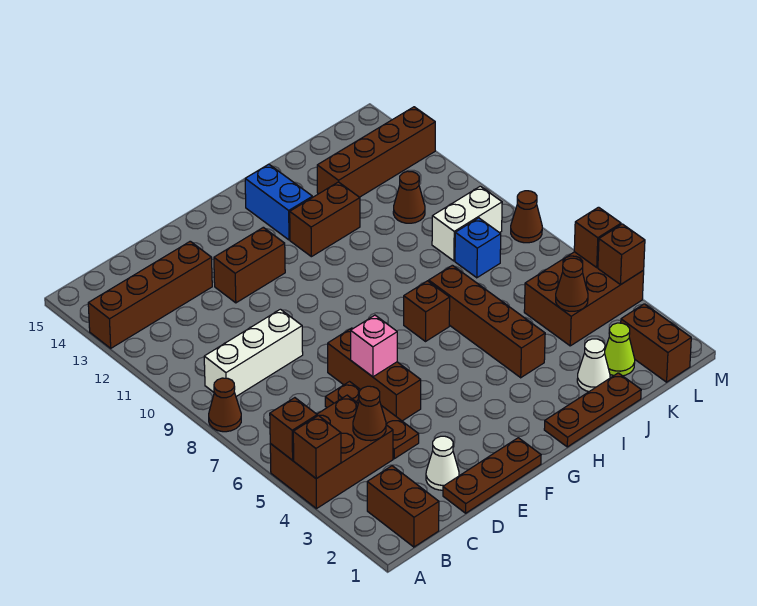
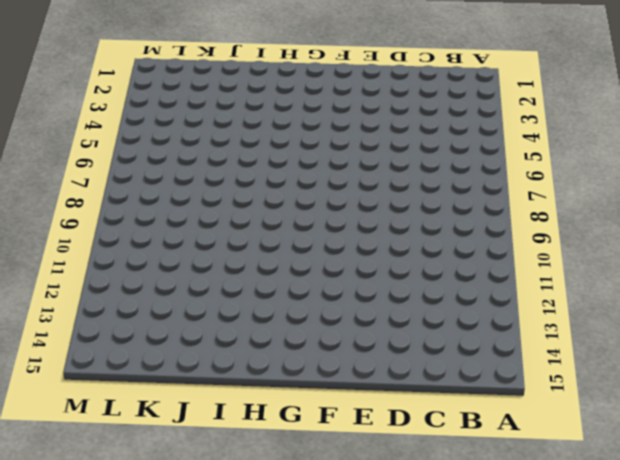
none -> brown brick A4:C5 level 1
none -> brown cone A8 level 1
none -> brown brick A13:D13 level 1
none -> brown brick B1:B2 level 1

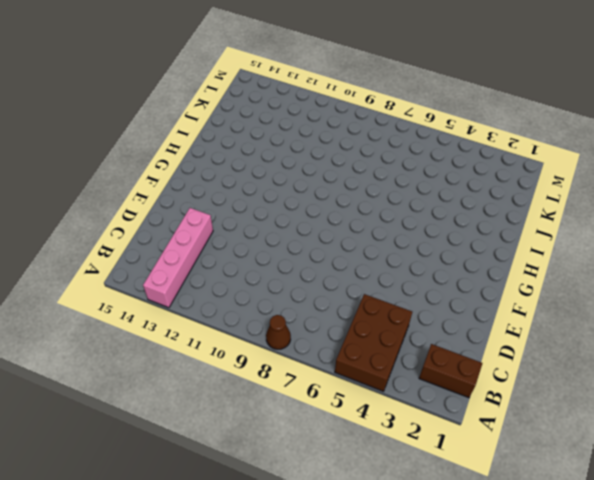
pink brick A13:D13 level 1 -> brown brick A13:D13 level 1
none -> white brick B9:D9 level 1
none -> brown plate D1:F1 level 1
none -> white cone D2 level 1
none -> brown plate D4:D6 level 1

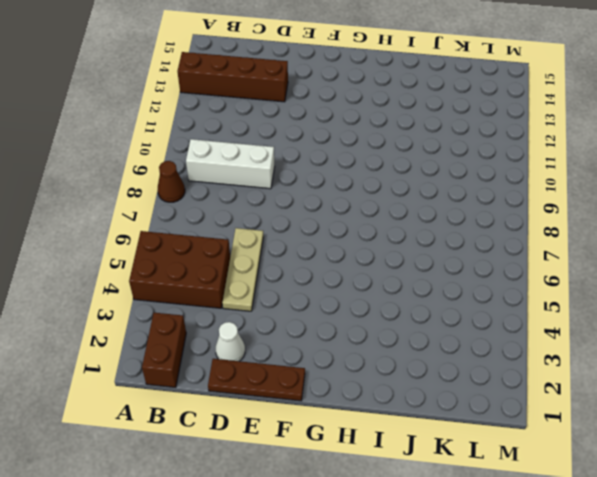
tan plate D4:D6 level 1 -> brown plate D4:D6 level 1
none -> brown brick E5:E7 level 1
none -> brown brick E12:F12 level 1
none -> brown plate H1:J1 level 1
none -> brown brick H7 level 1

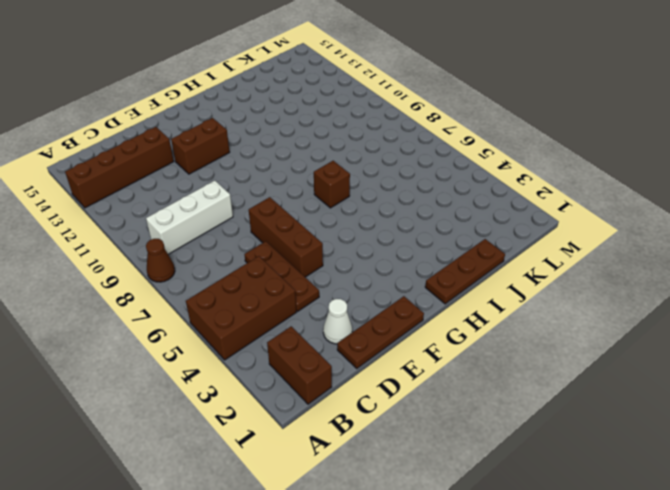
none -> brown brick H12:I12 level 1
none -> blue brick H13:H14 level 1
none -> brown brick I4:I7 level 1
none -> white cone J2 level 1

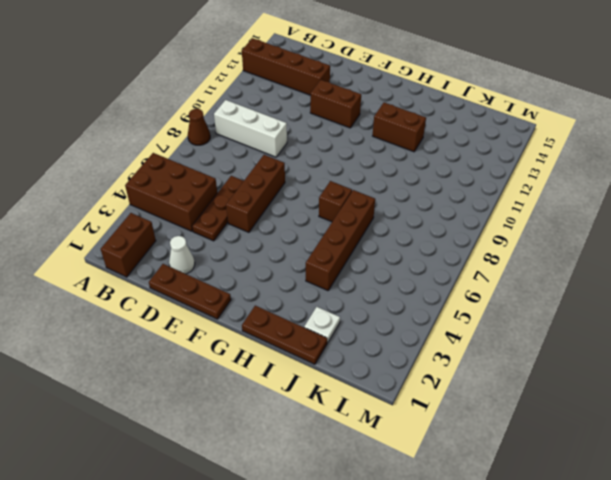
white plate J2 level 1 -> white cone J2 level 1
none -> blue brick H13:H14 level 1
none -> brown brick J13:M13 level 1
none -> lime cone K2 level 1
none -> brown brick K4:M5 level 1

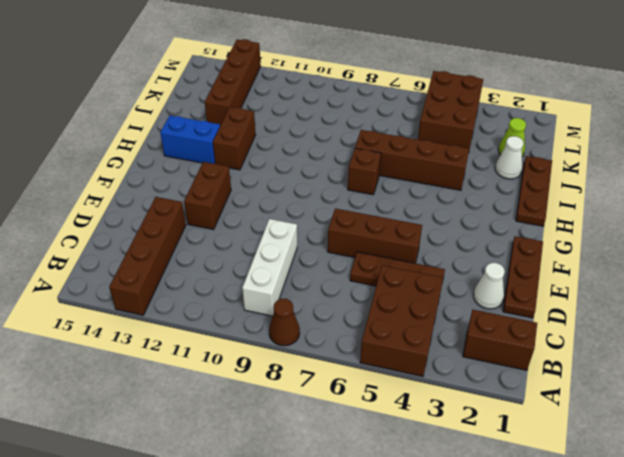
none -> blue brick K8 level 1
none -> white brick K9:L9 level 1
none -> brown cone K11 level 1
none -> brown brick L1:L2 level 1

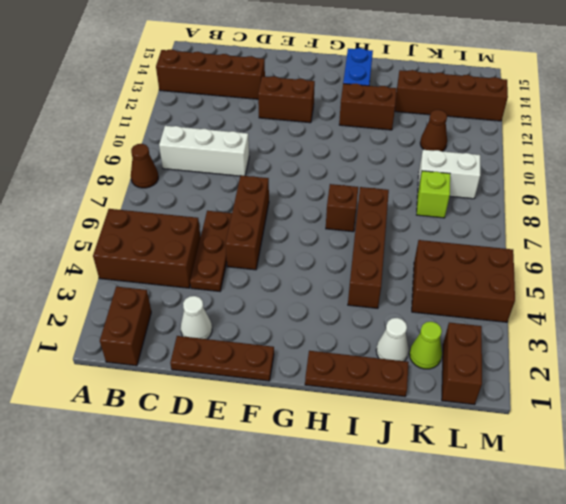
lime brick K8 level 1 -> blue brick K8 level 1
none -> brown cone M8 level 1
none -> brown brick A4 level 2
none -> brown brick A5 level 2
none -> brown cone C4 level 2

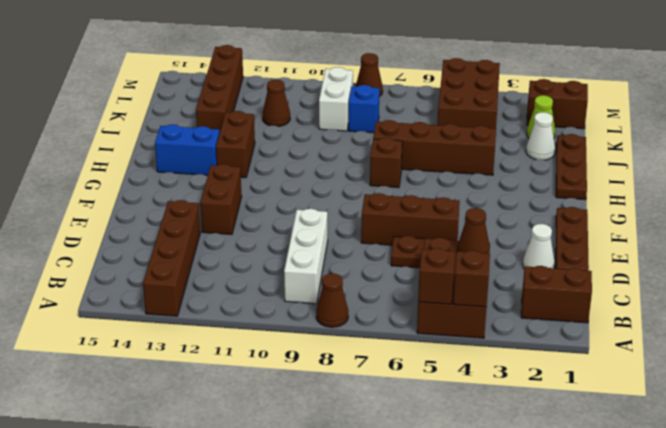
none -> pink brick E6 level 2
none -> brown cone K4 level 2
none -> brown brick M4 level 2
none -> brown brick M5 level 2

